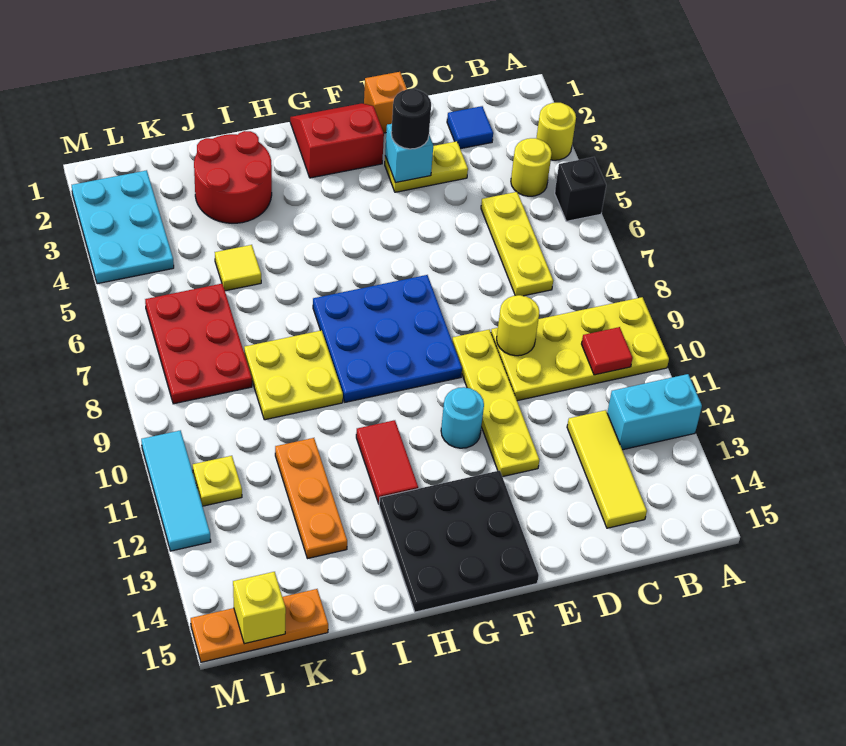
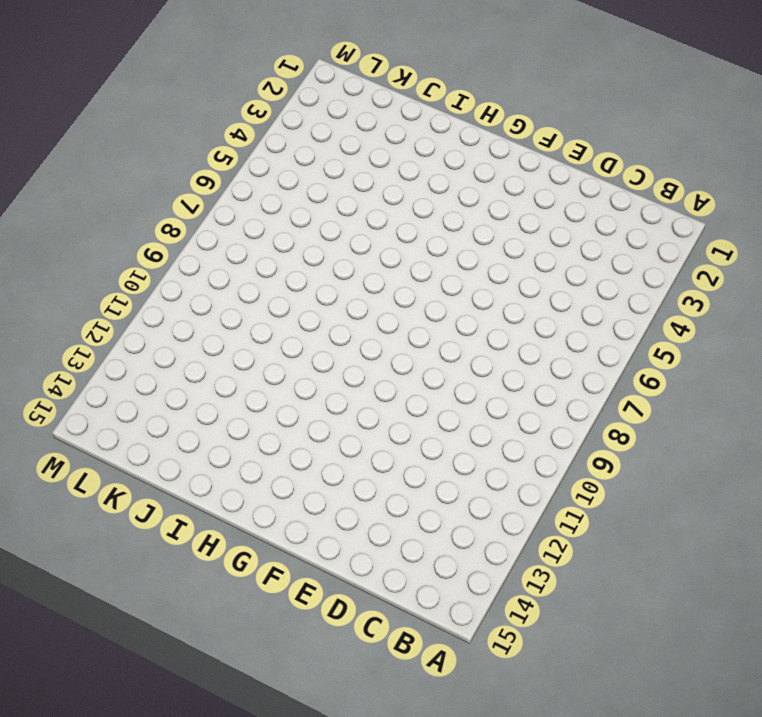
none -> yellow round brick A3 level 1
none -> black brick A5 level 1
none -> yellow plate A9:D10 level 1
none -> cyan brick A12:B12 level 1

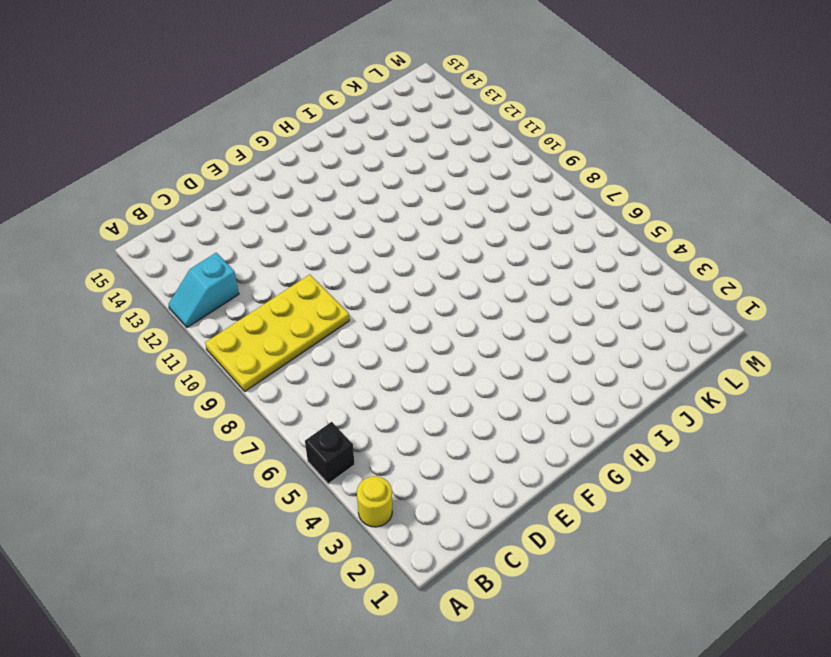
cyan slope A12:B12 level 1 top B -> cyan brick A12:B12 level 1
none -> yellow round brick B4 level 1
none -> blue tile C2 level 1
none -> yellow plate C5:C7 level 1
none -> yellow tile C12:C14 level 1

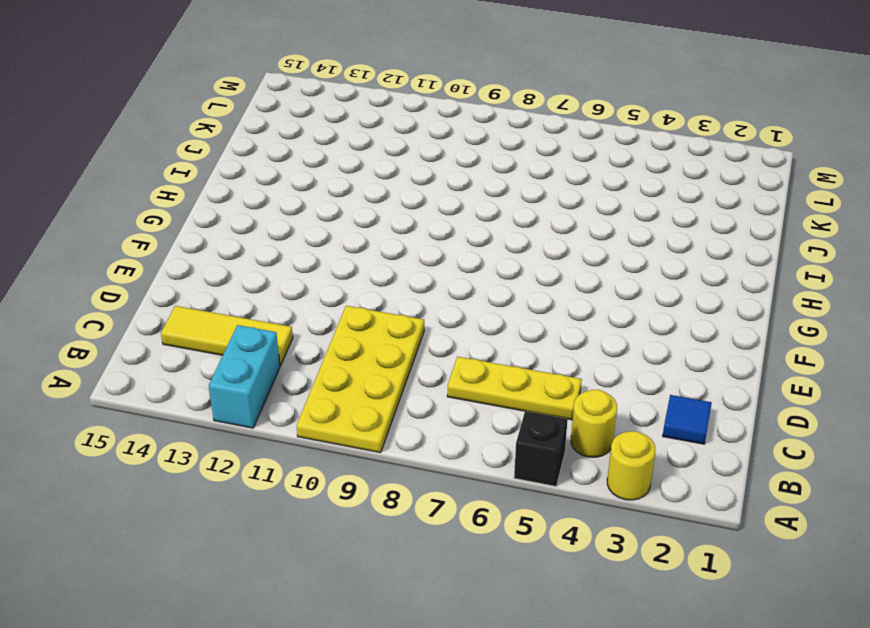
none -> yellow plate D3:E3 level 1
none -> orange brick E1 level 1
none -> yellow plate E9:E12 level 1
none -> red slope F1:G2 level 1 top 2

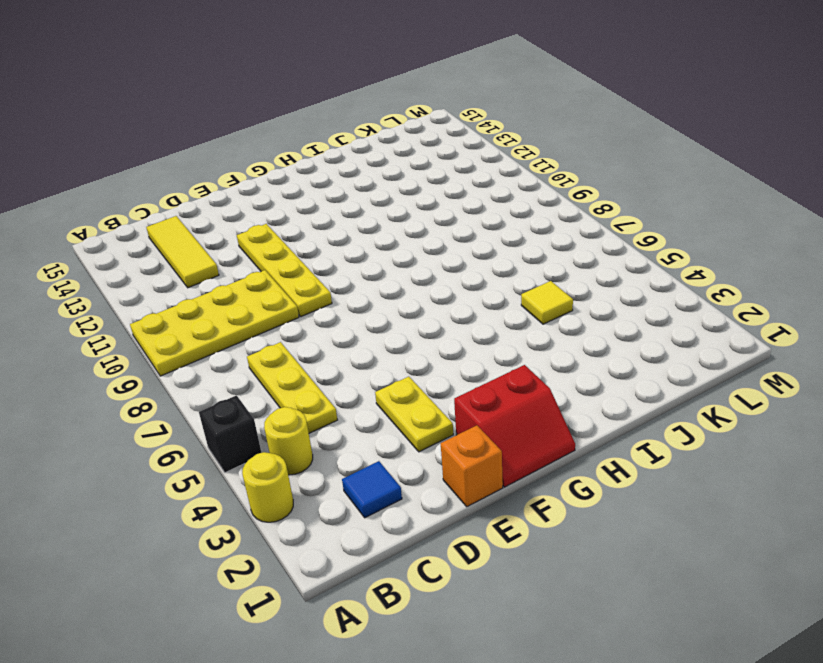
yellow plate E3:E4 level 1 -> yellow plate D3:E3 level 1
none -> cyan brick A12:B12 level 1
none -> blue plate F7:H9 level 1
none -> cyan round brick F11 level 1
none -> black plate F13:H15 level 1

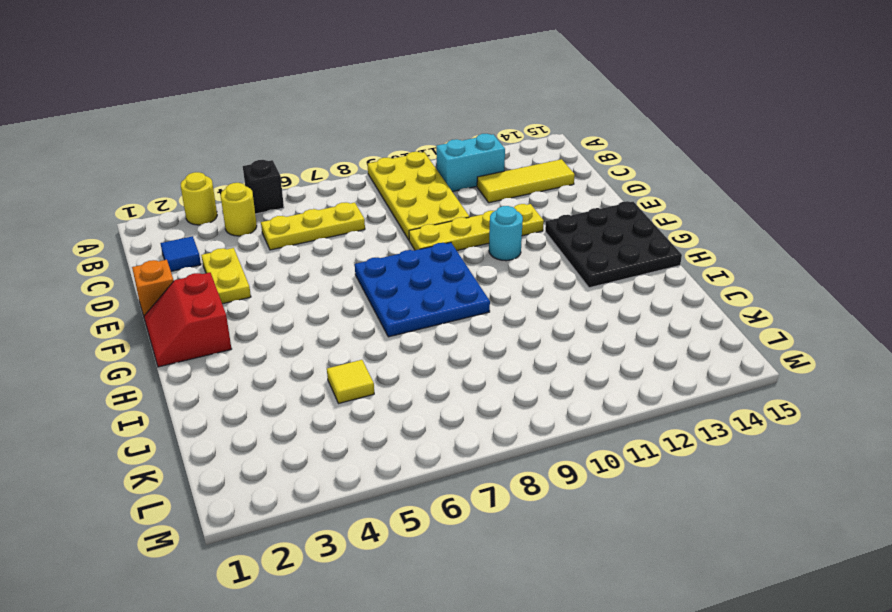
cyan brick B11:B12 level 1 -> cyan brick A12:B12 level 1
none -> red tile H11:H12 level 1
none -> red round brick I2:J3 level 1
none -> yellow plate I8:J9 level 1
none -> orange plate J11:J13 level 1

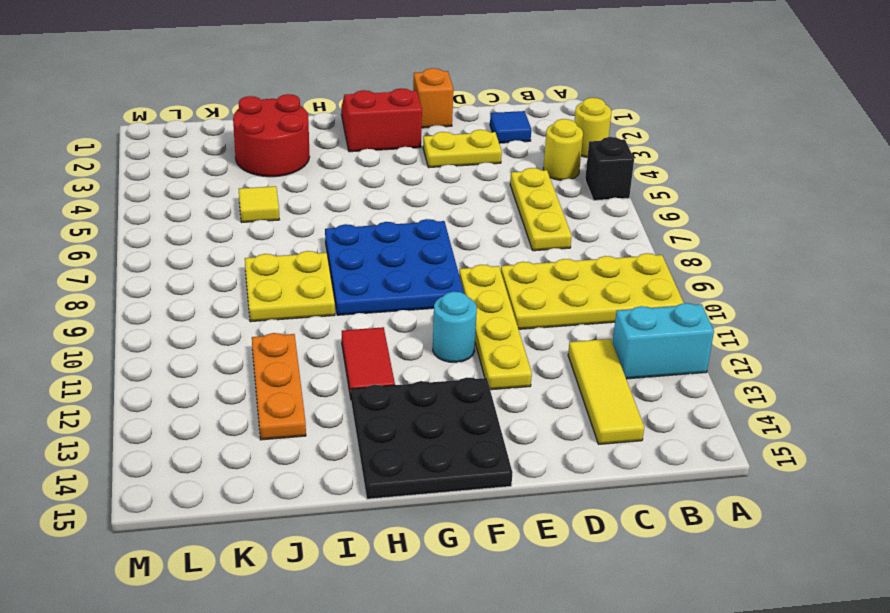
none -> red plate K6:L8 level 1
none -> orange plate K15:M15 level 1
none -> cyan plate L2:M4 level 1
none -> yellow plate L11 level 1

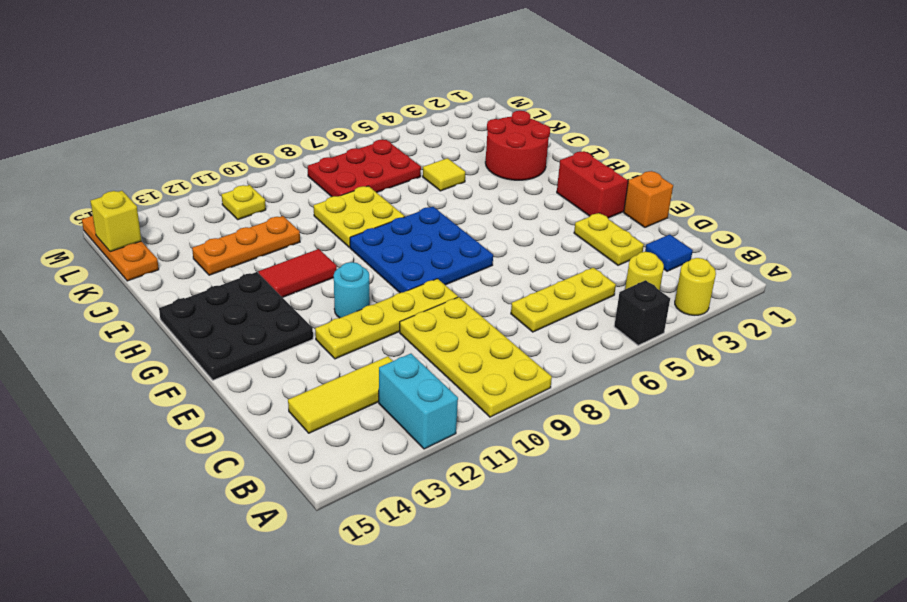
none -> cyan plate L2:M4 level 1
none -> cyan tile M10:M12 level 1
none -> red tile B10 level 2
none -> yellow round brick D9 level 2

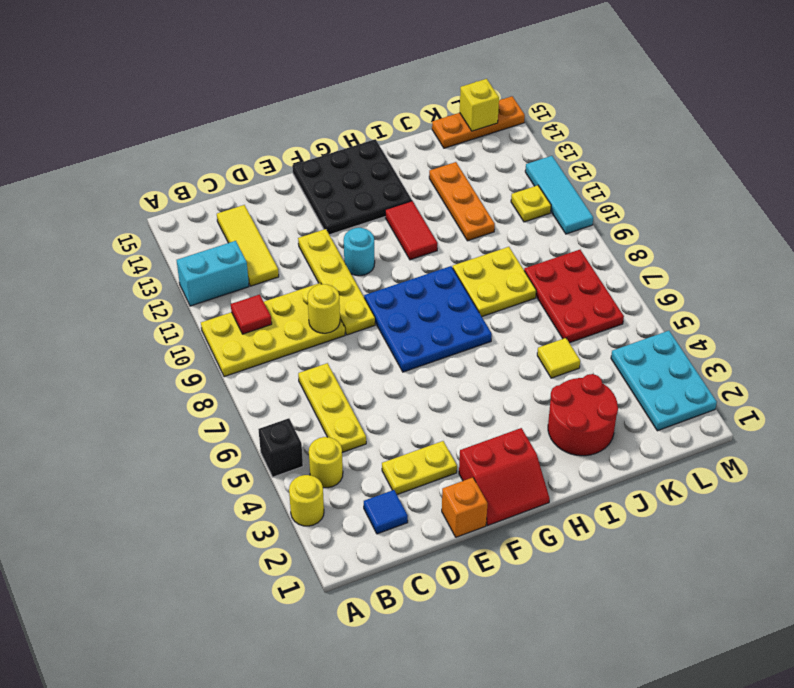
none -> cyan brick E3 level 2
none -> black round brick E3 level 3

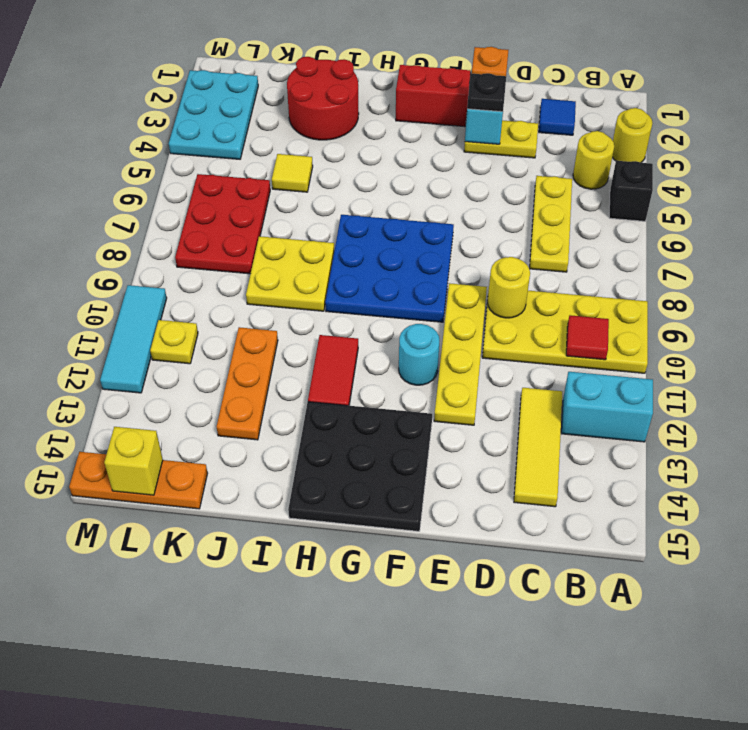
black plate E3 level 3 -> black round brick E3 level 3

